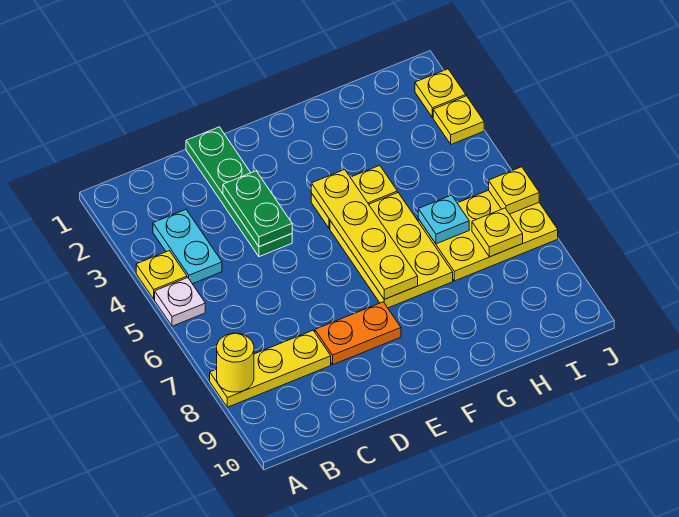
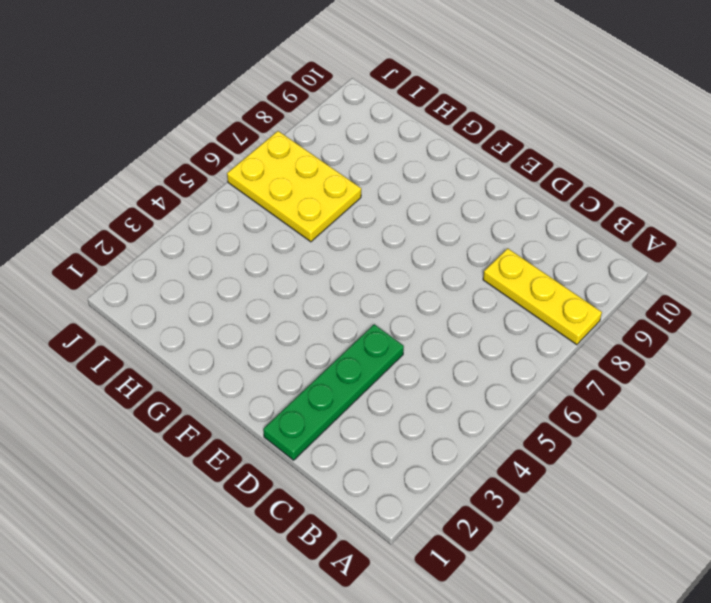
none -> yellow plate A4 level 1
none -> white plate A5 level 1
none -> cyan plate B3:B4 level 1

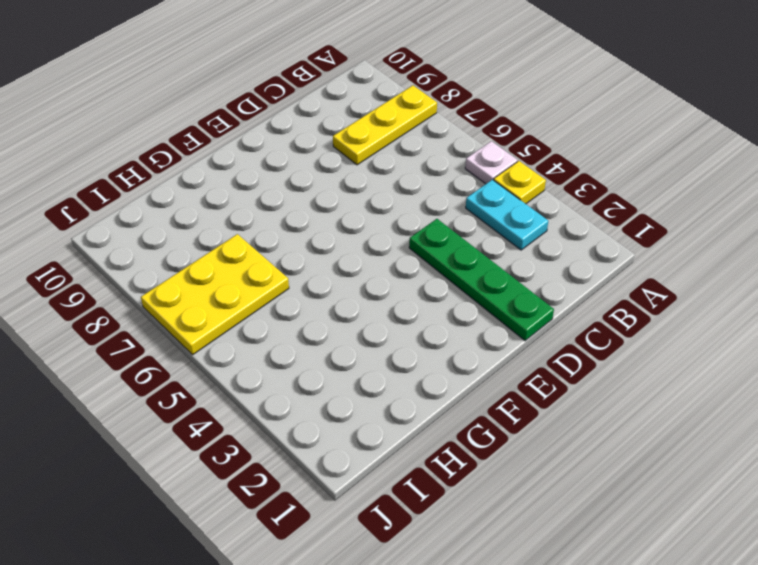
none -> orange plate D8:E8 level 1
none -> yellow plate F4:G4 level 1
none -> yellow plate F5:G7 level 1

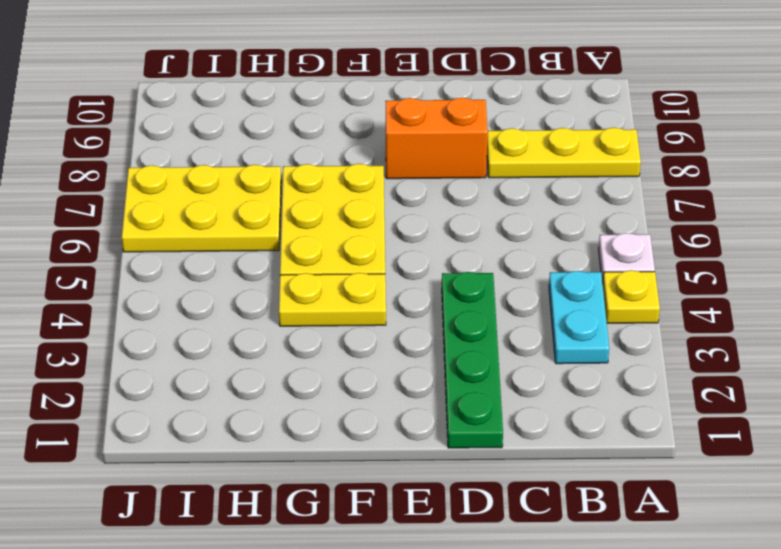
orange brick D8:E8 level 1 -> orange plate D8:E8 level 1
none -> yellow plate J2 level 1
none -> yellow plate J3 level 1
none -> yellow round brick A8 level 2

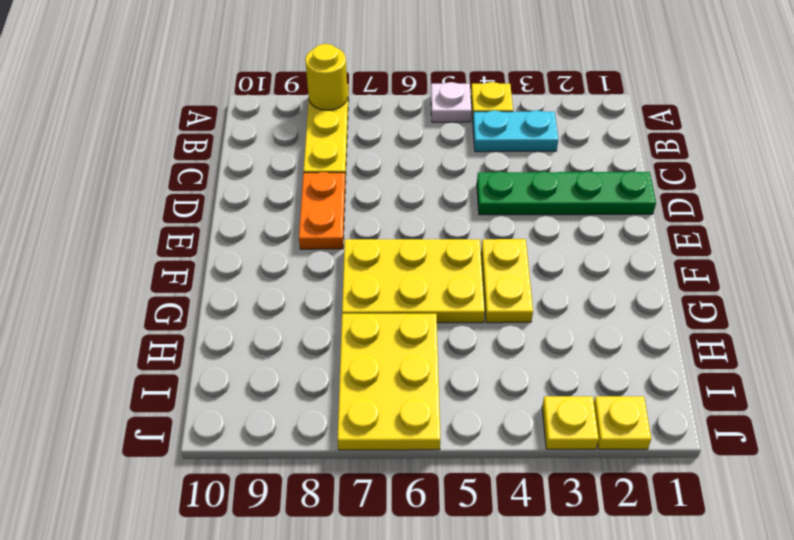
none -> green plate D3:D4 level 2
none -> yellow plate F4:F7 level 2
none -> cyan plate H6 level 2

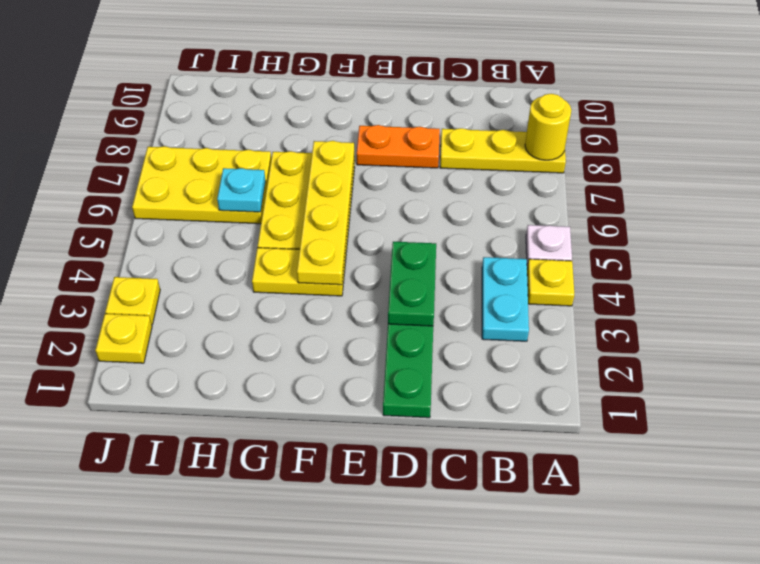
none -> yellow plate I7 level 2
none -> yellow plate J6 level 2

